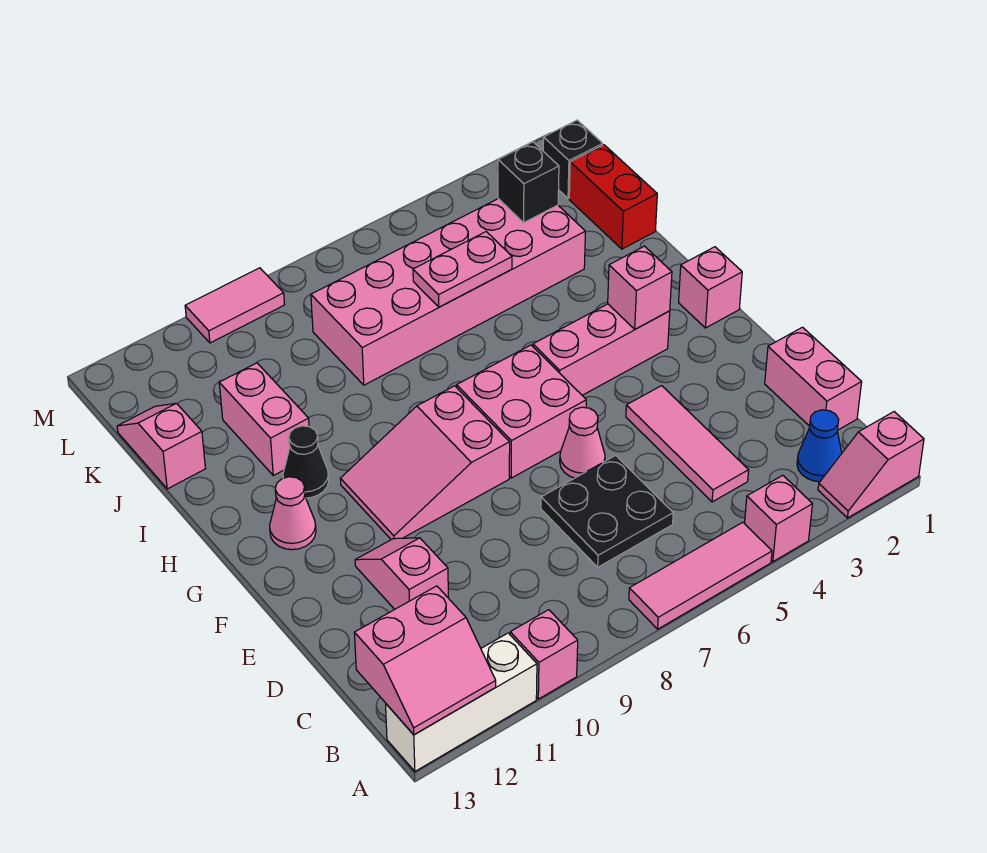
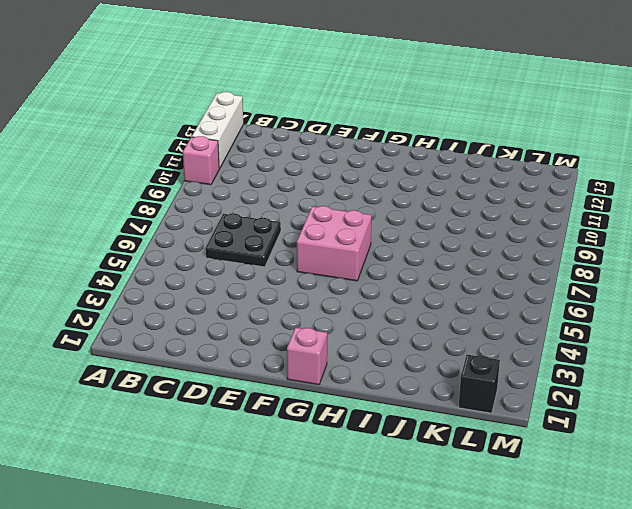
none -> pink slope A1:A2 level 1 top 1
none -> pink brick A4 level 1
none -> pink tile A5:A7 level 1

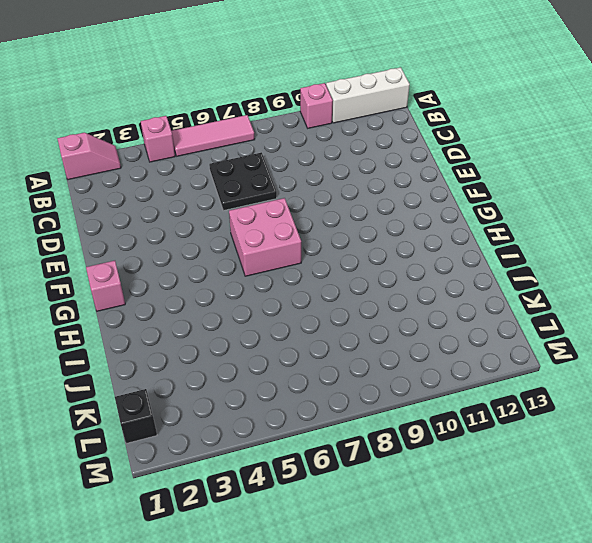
none -> blue cone B2 level 1
none -> pink brick C1:D1 level 1
none -> pink tile C4:E4 level 1

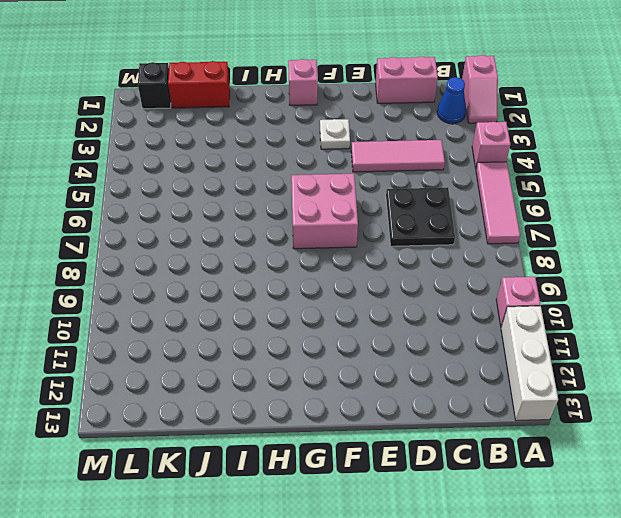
white plate F3 level 1 -> none
none -> pink slope D11:E11 level 1 top D
none -> pink cone E6 level 1
none -> pink slope F8:G10 level 1 top 8

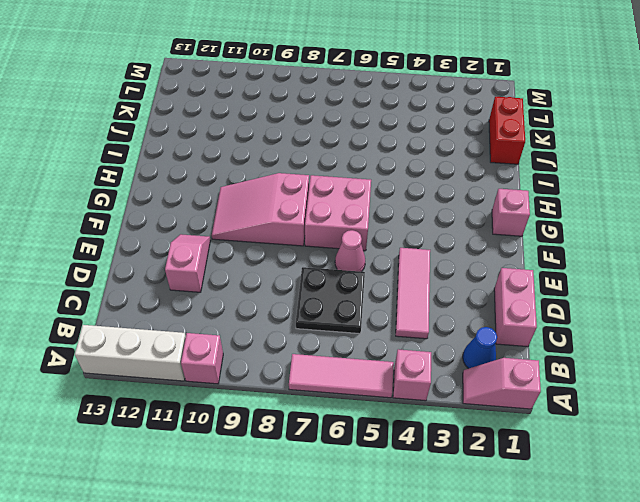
none -> pink brick G3:G5 level 1
none -> pink cone G12 level 1
none -> black cone H11 level 1

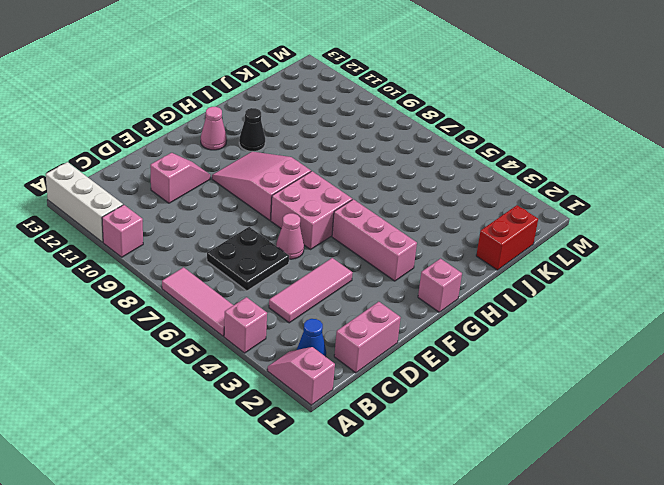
none -> pink brick I11:J11 level 1
none -> pink brick J3:K8 level 1
none -> pink slope J13:K13 level 1 top J

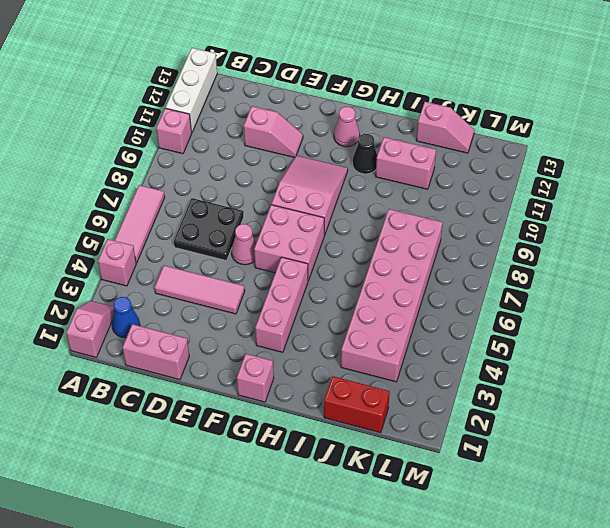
none -> black brick L1 level 1
none -> pink tile M9:M10 level 1
none -> pink slope A12:B13 level 2 top B

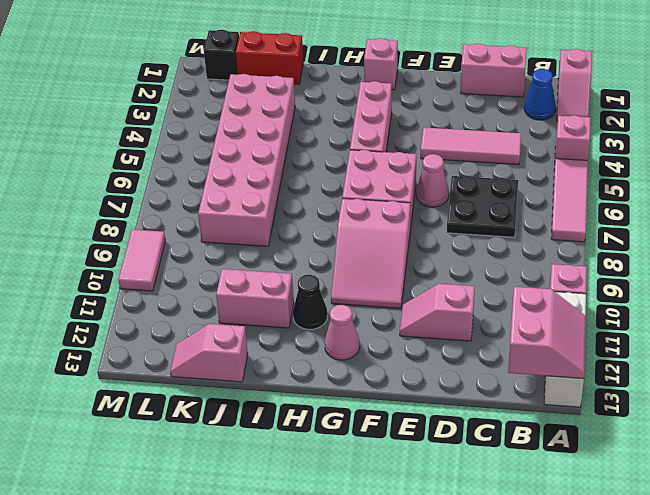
none -> pink brick G3 level 2
none -> pink plate J5:J6 level 2
none -> black brick K3 level 2

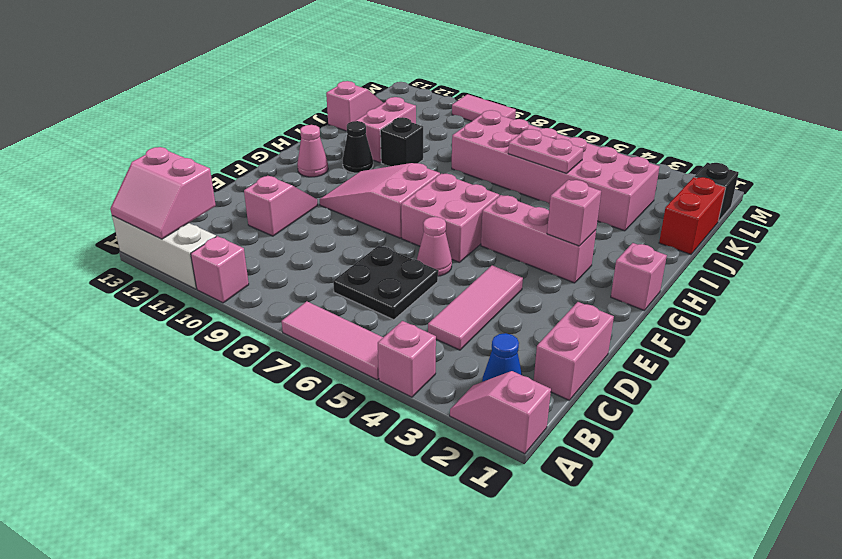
black brick I10 level 1 -> black brick K3 level 2

